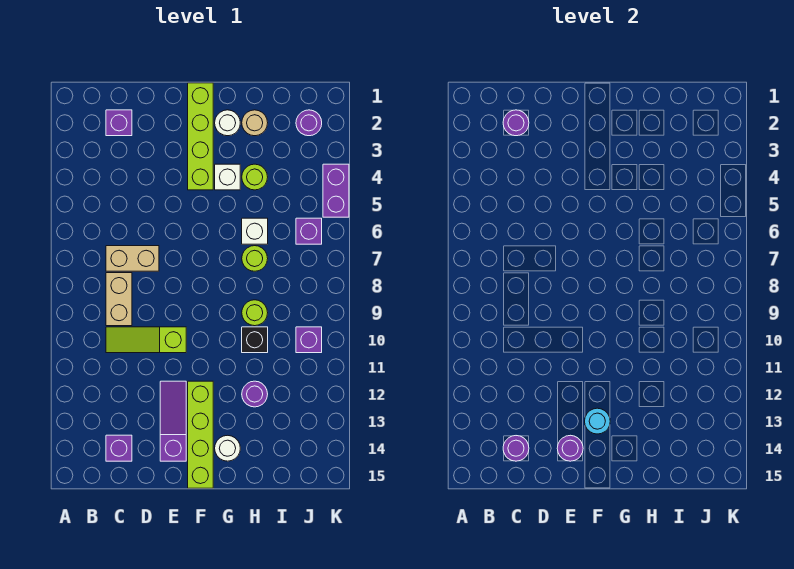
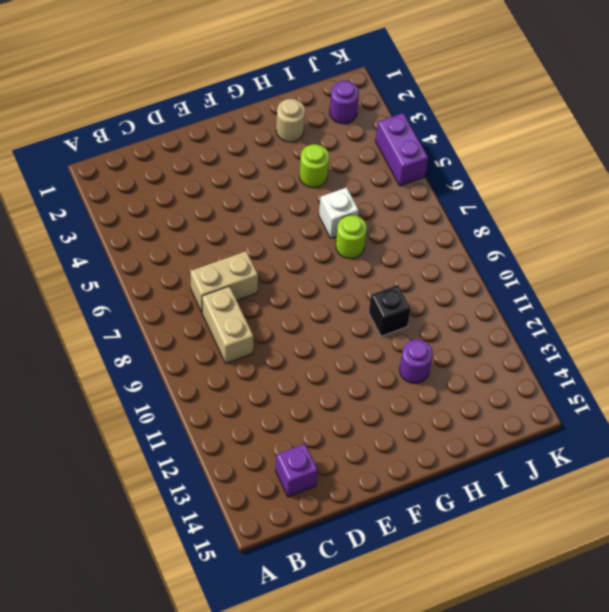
none -> purple brick C2 level 1
none -> lime slope C10:E10 level 1 top E
none -> purple slope E12:E14 level 1 top 14

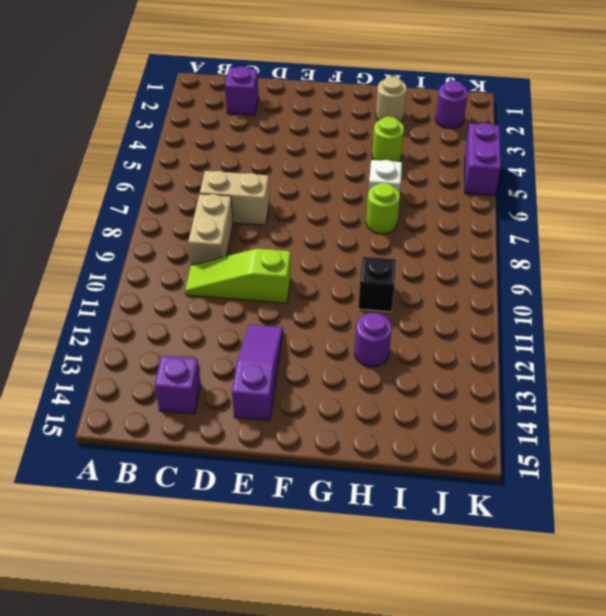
none -> lime brick F1:F4 level 1
none -> lime brick F12:F15 level 1
none -> white round brick G2 level 1

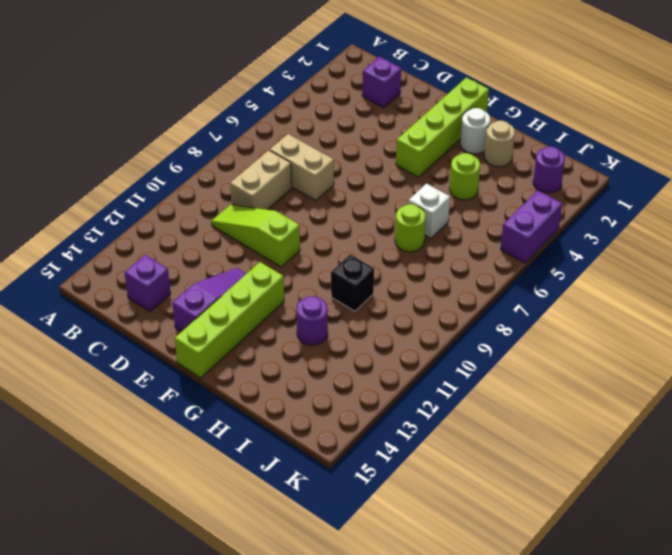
none -> white brick G4 level 1
none -> white round brick G14 level 1
none -> lime round brick H9 level 1

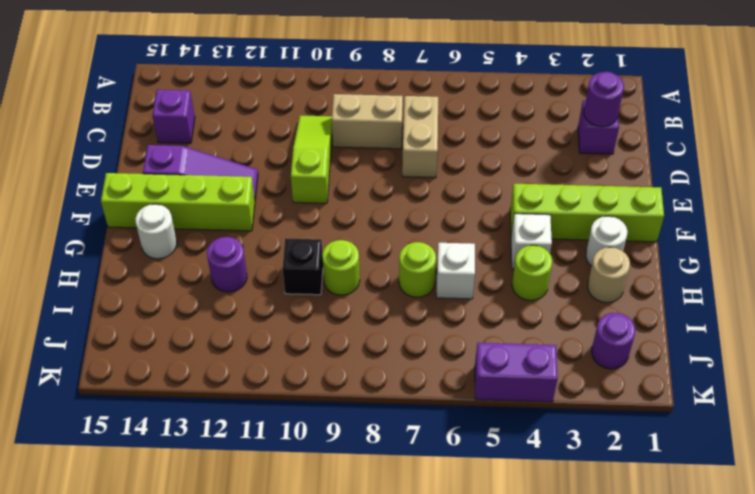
none -> purple brick J6 level 1
none -> purple brick J10 level 1
none -> purple round brick C14 level 2

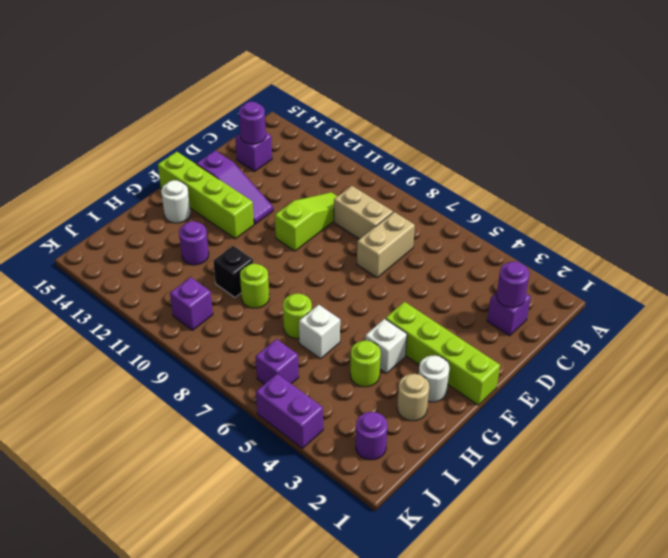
none -> purple round brick E14 level 2
none -> cyan round brick F13 level 2

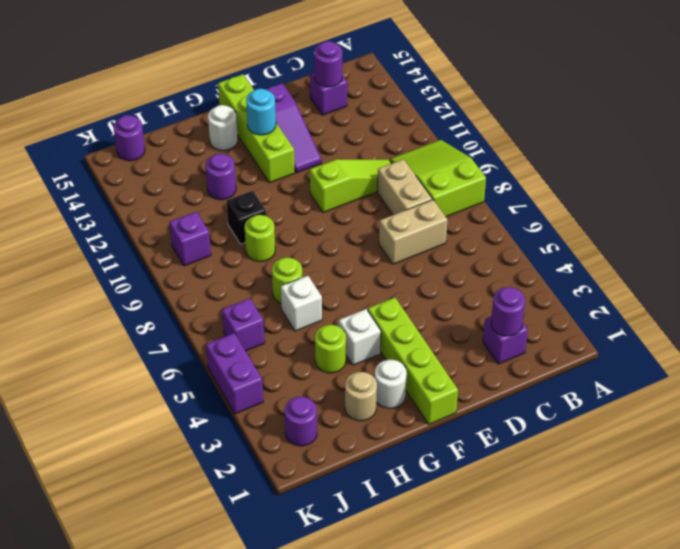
lime slope A8:B10 level 1 top 8 -> none
purple round brick J15 level 1 -> purple round brick E14 level 2

